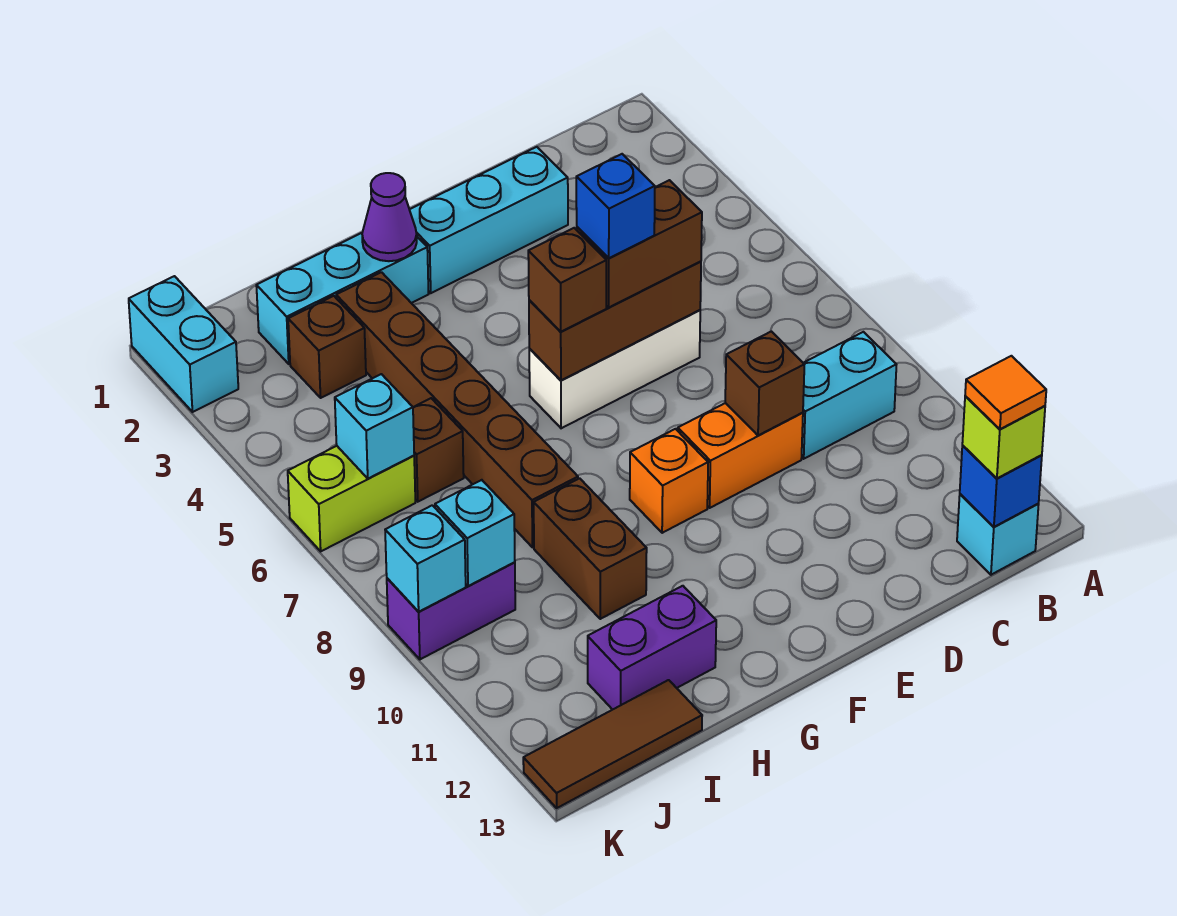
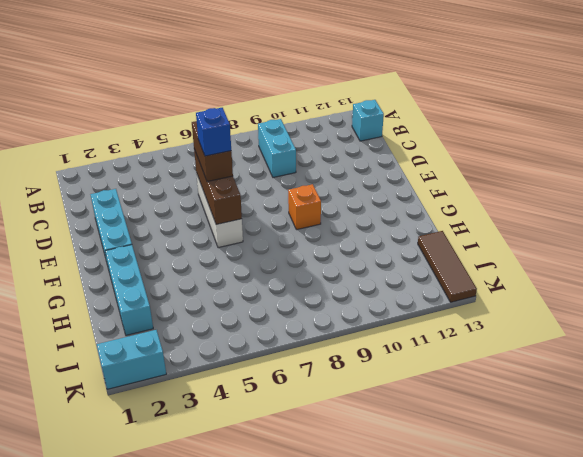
none -> orange brick D9:E9 level 1
none -> brown brick H3:H8 level 1
none -> brown brick H9:H10 level 1

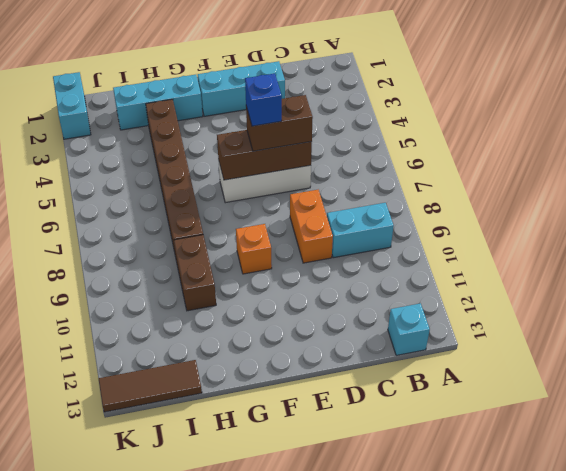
orange brick D8:D9 level 1 -> orange brick D9:E9 level 1
none -> purple brick H12:I12 level 1
none -> brown brick I3 level 1
none -> brown brick I6 level 1

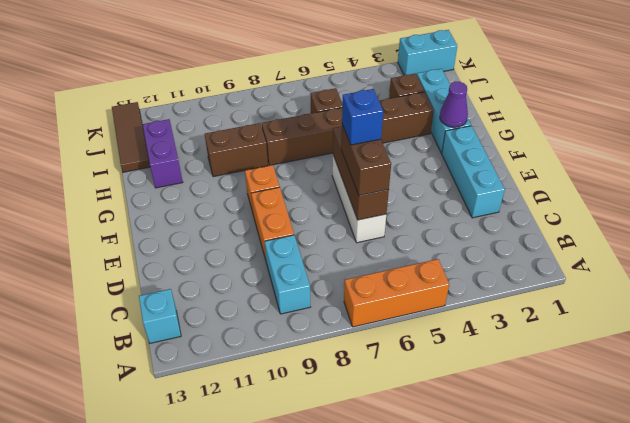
orange brick A5:A7 level 1 -> none
none -> lime brick J6:K6 level 1
none -> purple brick J9:K9 level 1
none -> blue brick B13 level 2

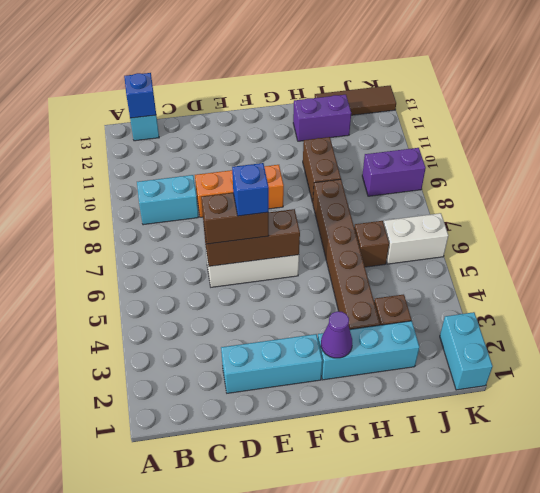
white brick J6:K6 level 1 -> lime brick J6:K6 level 1
none -> brown brick D9 level 2
none -> cyan brick J6 level 2
none -> cyan brick J9 level 2

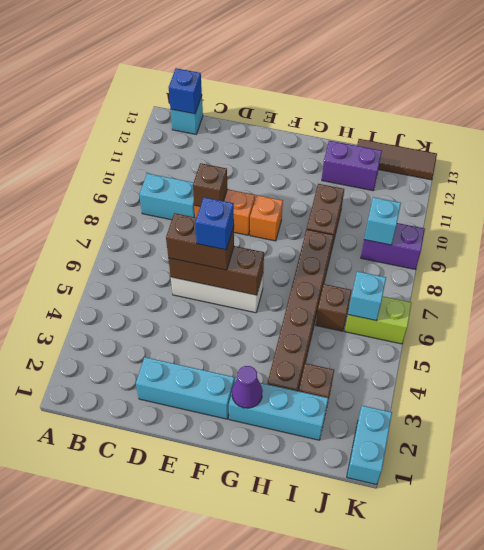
none -> cyan brick K9 level 2
none -> lime brick B13 level 3
none -> brown brick F6 level 3

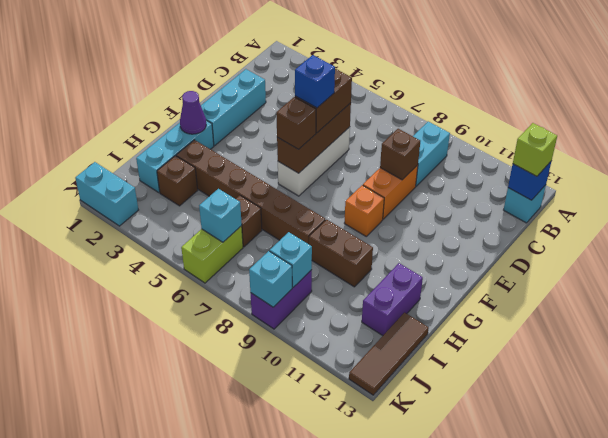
none -> orange tile B13 level 4

